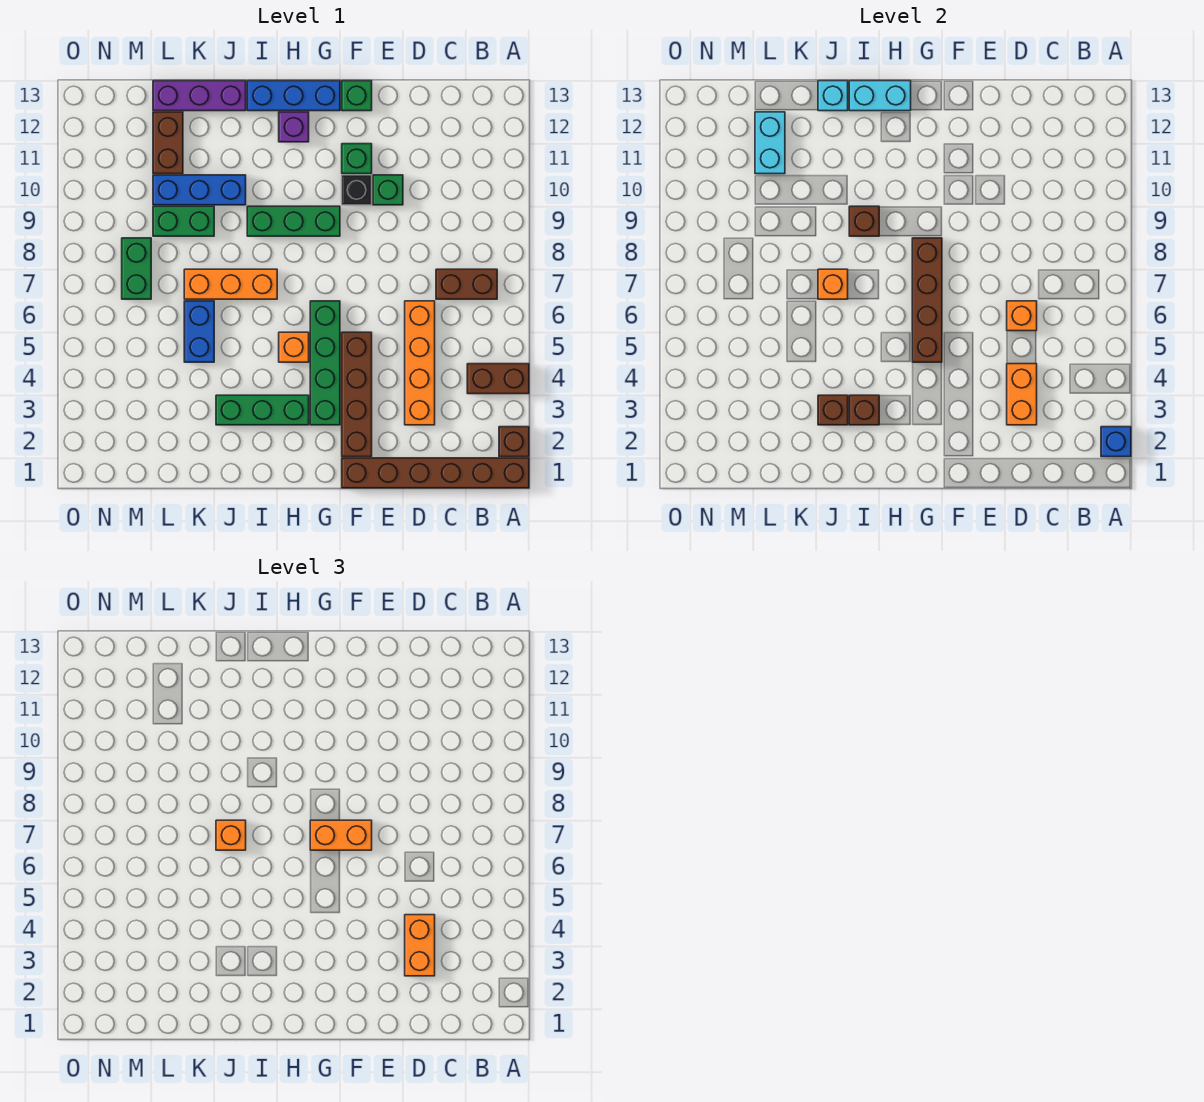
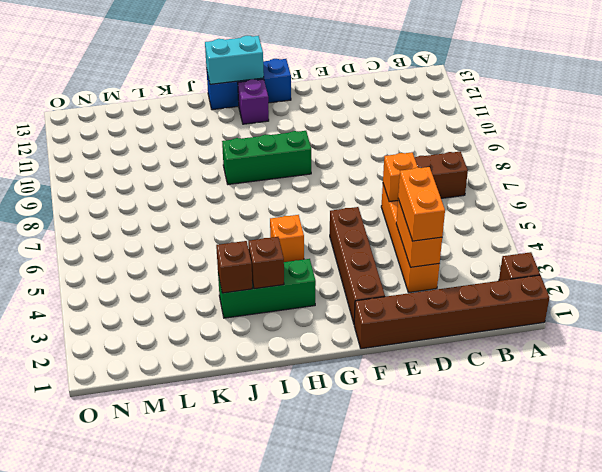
none -> brown brick A4:B4 level 1
none -> green brick E10 level 1
none -> black brick F10 level 1
none -> green brick F11 level 1

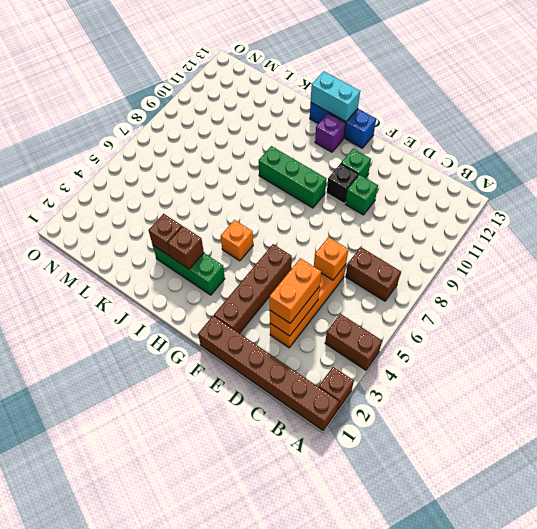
none -> green brick F13 level 1
none -> green brick G3:G6 level 1
none -> orange brick I7:K7 level 1
none -> blue brick J10:L10 level 1

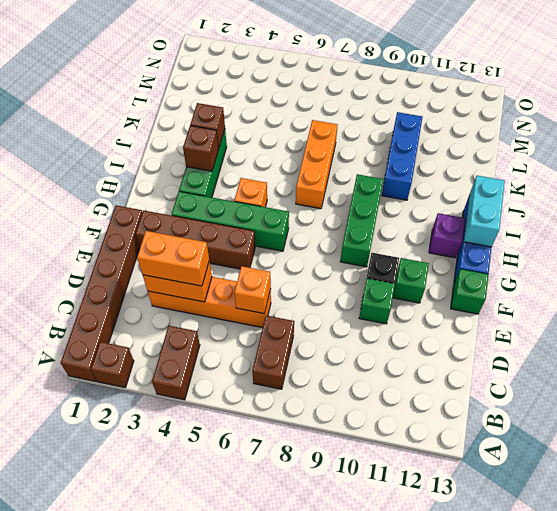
none -> purple brick J13:L13 level 1
none -> blue brick K5:K6 level 1
none -> green brick K9:L9 level 1
none -> brown brick L11:L12 level 1

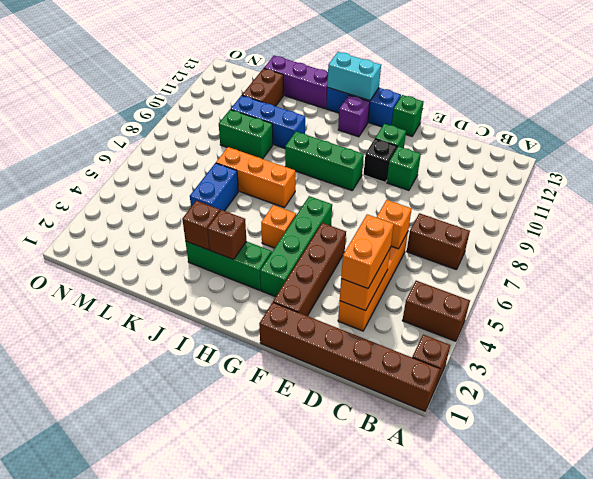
none -> green brick M7:M8 level 1
none -> blue brick A2 level 2
none -> brown brick G5:G8 level 2
none -> brown brick I9 level 2

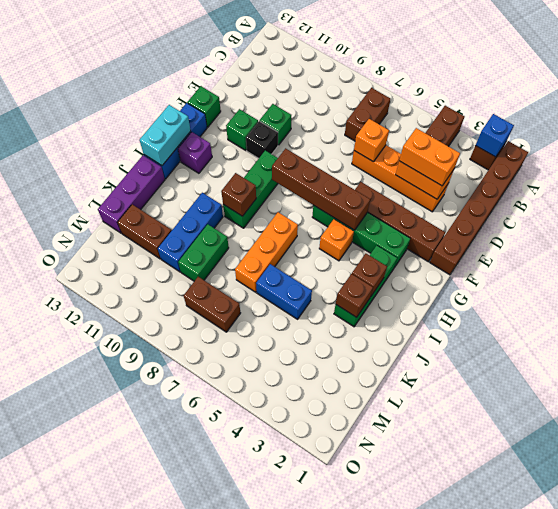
brown brick M7:M8 level 1 -> green brick M7:M8 level 1
none -> orange brick J7 level 2
none -> cyan brick J13 level 2
none -> cyan brick L11:L12 level 2
none -> orange brick F7:G7 level 3

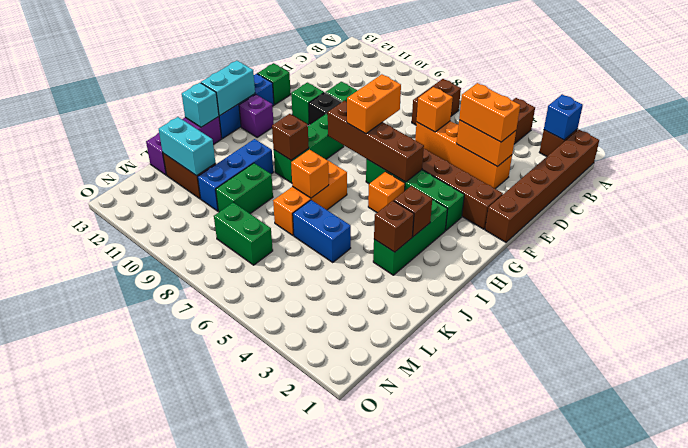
none -> orange brick J7 level 3

